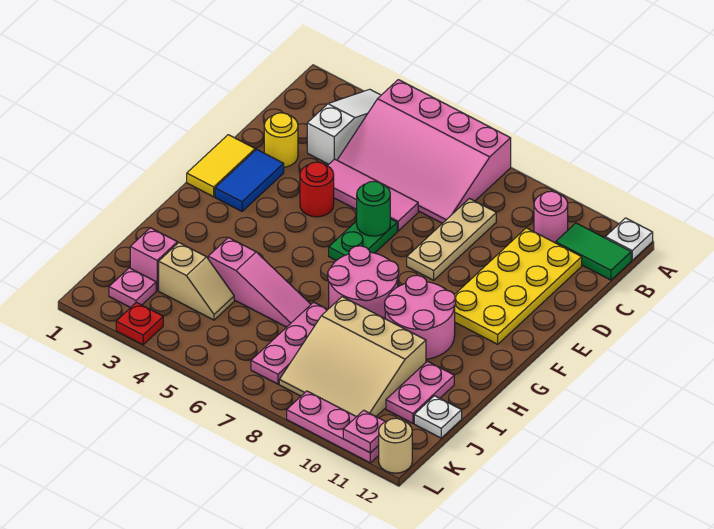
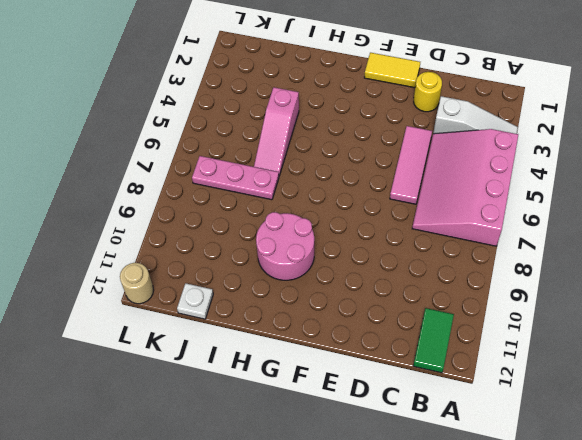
none -> white plate A12 level 1
none -> pink round brick B10 level 1
none -> tan plate C8:E8 level 1

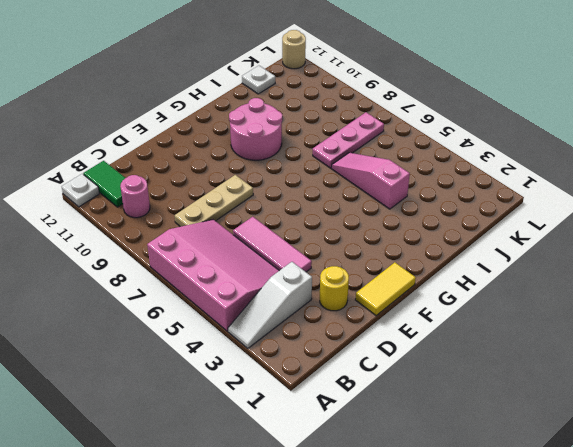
none -> yellow plate C10:F11 level 1
none -> blue tile E2:F2 level 1
none -> red round brick E4 level 1

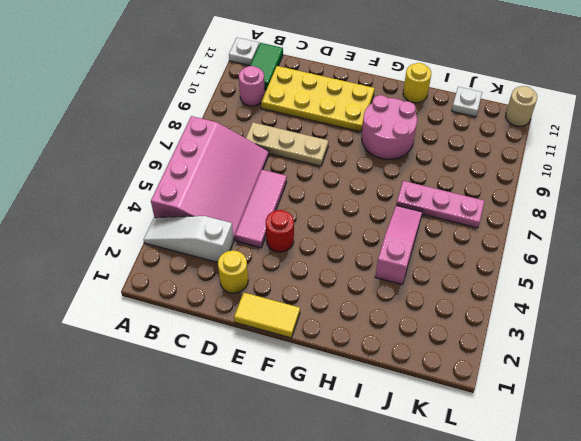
yellow round brick H12 level 1 -> none
none -> blue tile E2:F2 level 1
none -> green plate E6:F6 level 1
none -> pink round brick G7:H8 level 1

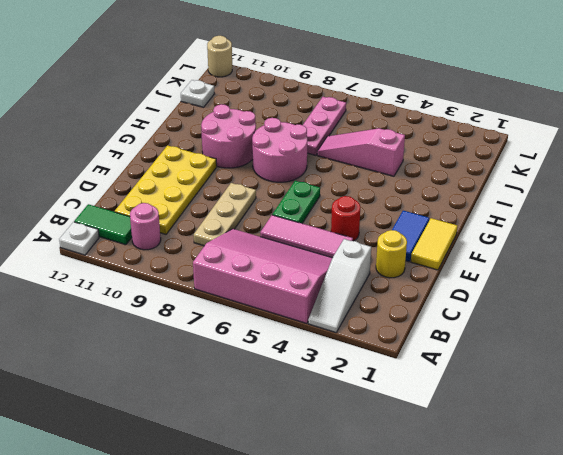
none -> tan slope I8:K10 level 1 top I
none -> pink plate I11:J11 level 1
none -> pink brick J2 level 1

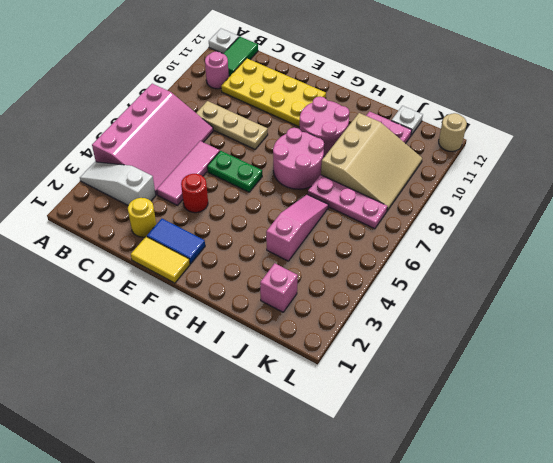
none -> tan slope J3:J4 level 1 top 3
none -> pink plate K2 level 1
none -> red plate L3 level 1

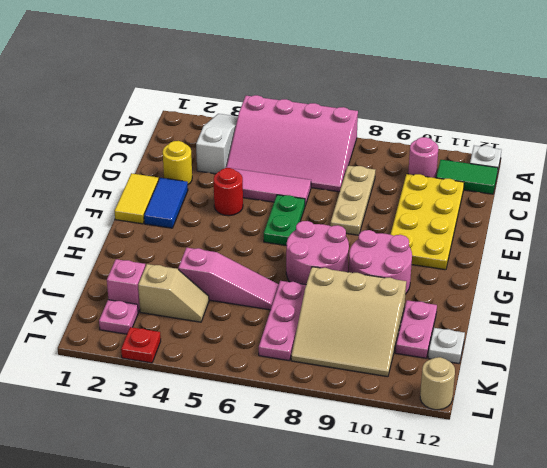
none -> pink plate L9:L11 level 1
none -> green round brick E6 level 2
none -> pink plate L11 level 2

